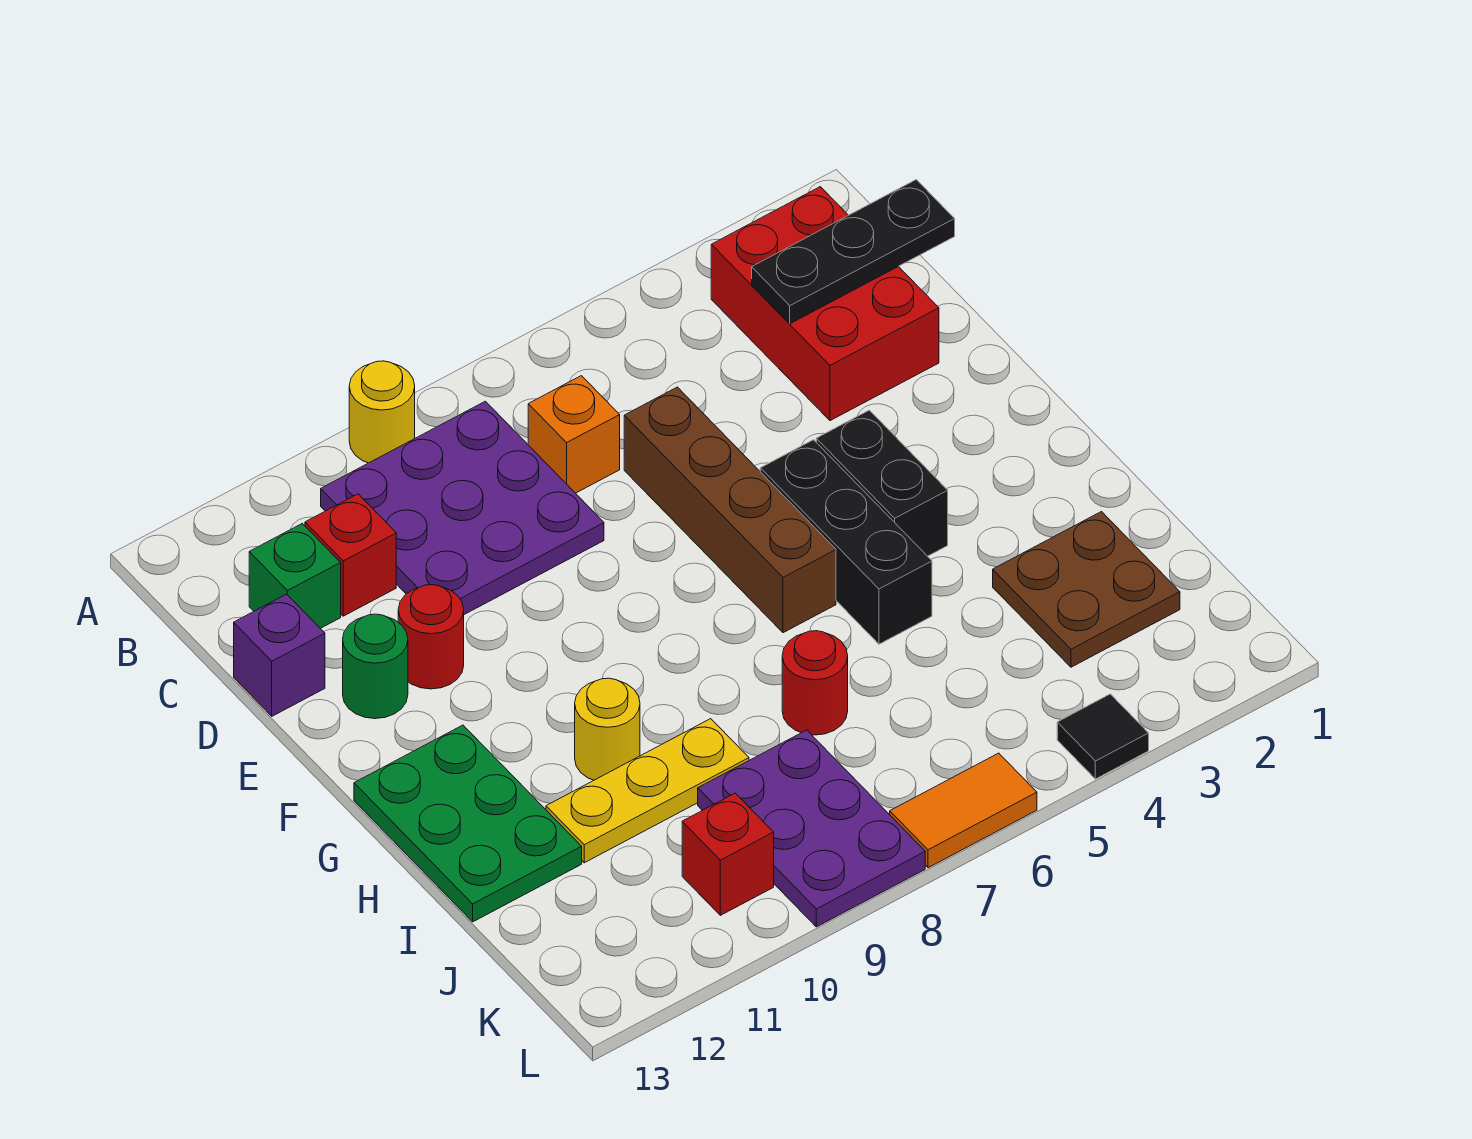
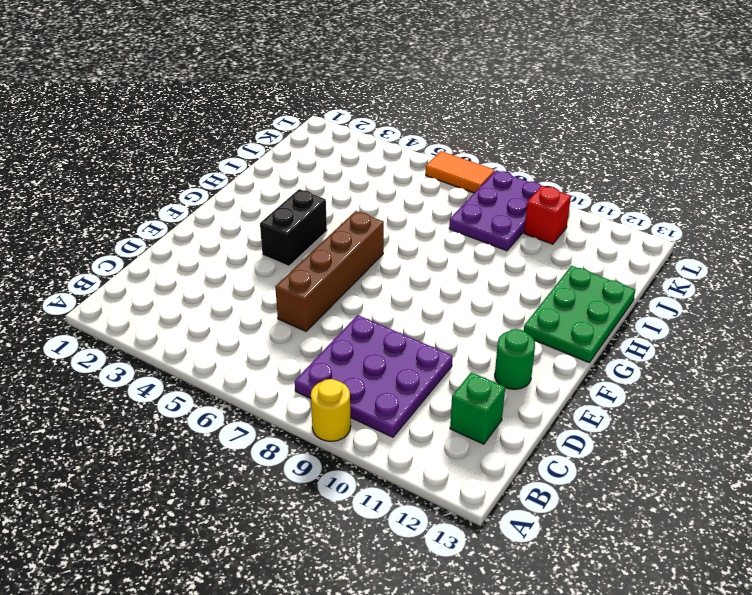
none -> red brick B2:D3 level 1
none -> orange brick C7 level 1
none -> red brick C11 level 1

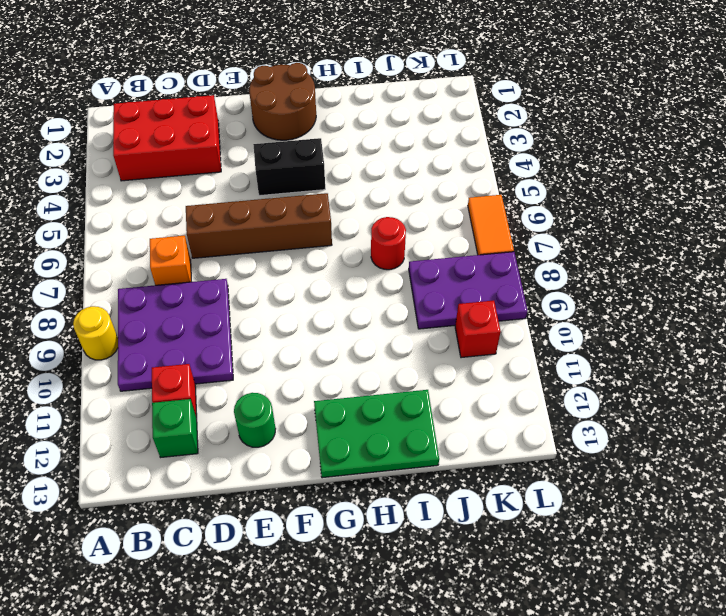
brown round brick F1:G2 level 1 -> none
none -> purple brick D13 level 1
none -> red round brick E11 level 1
none -> black brick F5:H5 level 1

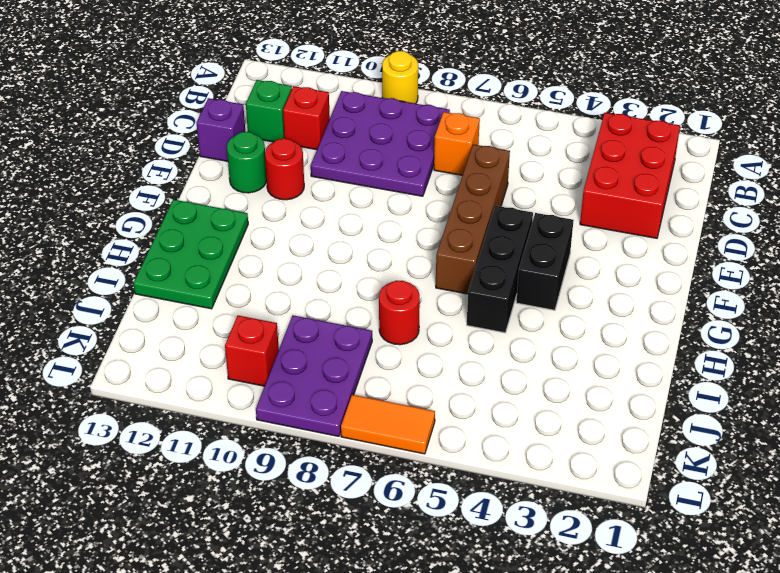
none -> yellow round brick H10 level 1
none -> brown plate I2:J3 level 1
none -> yellow plate I9:I11 level 1

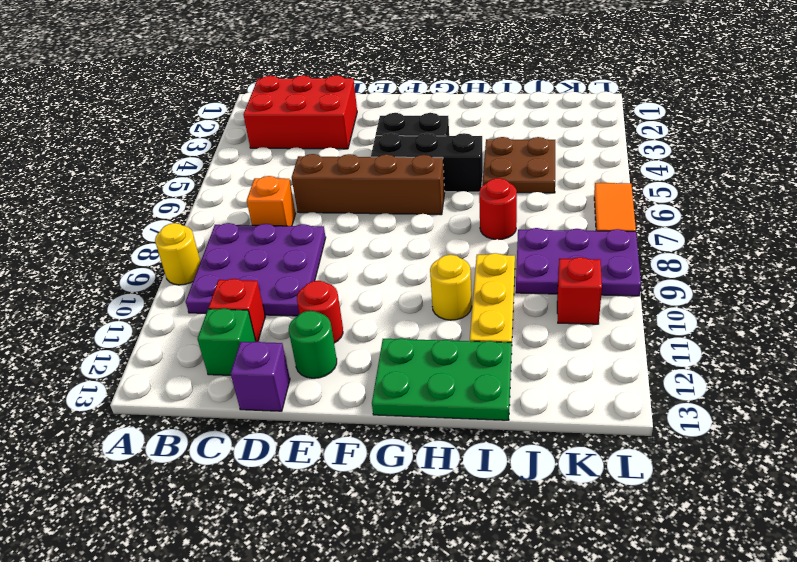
brown plate I4:J5 level 1 -> brown plate I2:J3 level 1
none -> black tile L4 level 1
none -> black plate C1:C3 level 2

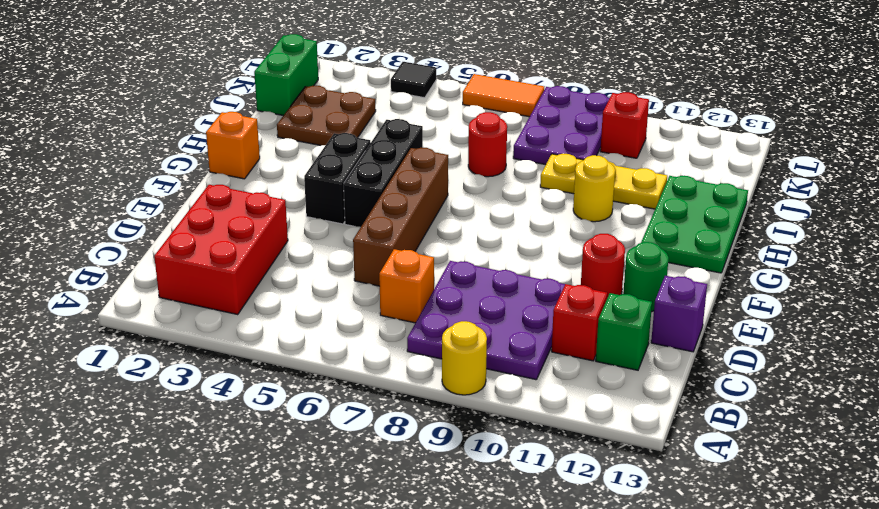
orange brick G1 level 1 -> none
green brick J1:K1 level 1 -> none
none -> black plate C1:C3 level 2

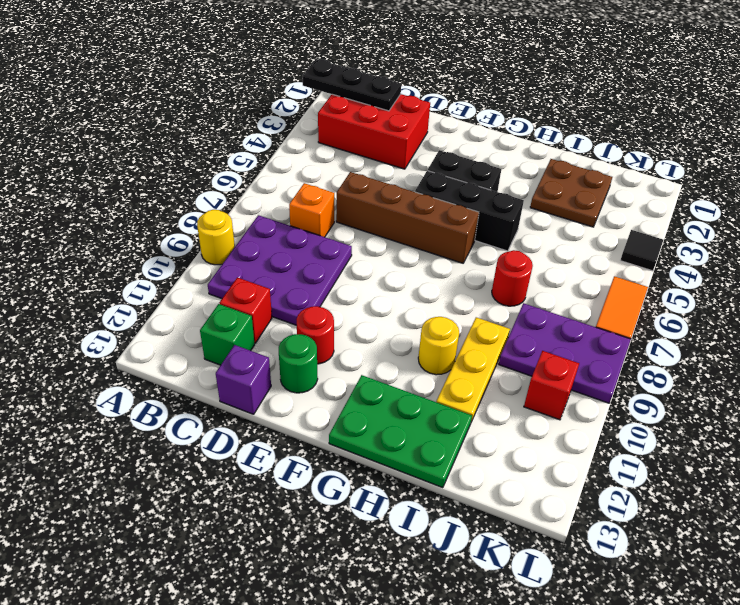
black plate A2:C2 level 2 -> black plate C1:C3 level 2

